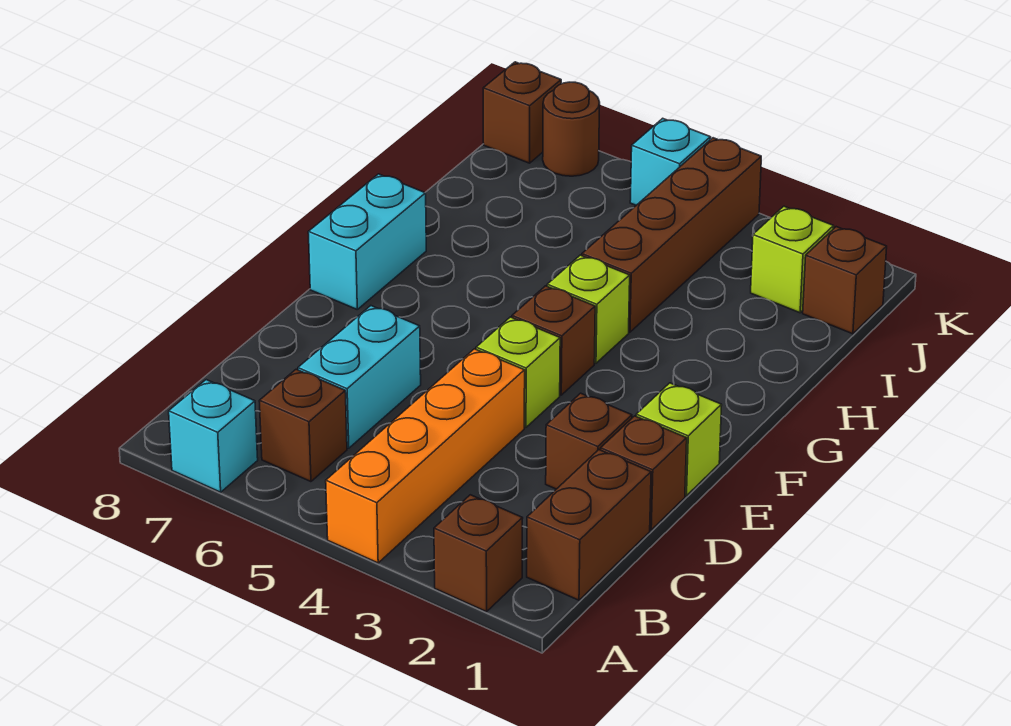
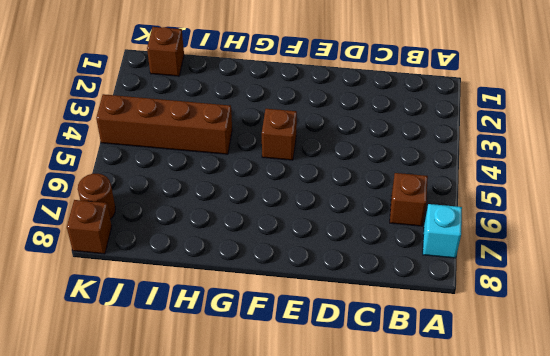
none -> brown brick A2 level 1
none -> orange brick A4:D4 level 1
none -> brown brick B1:C1 level 1

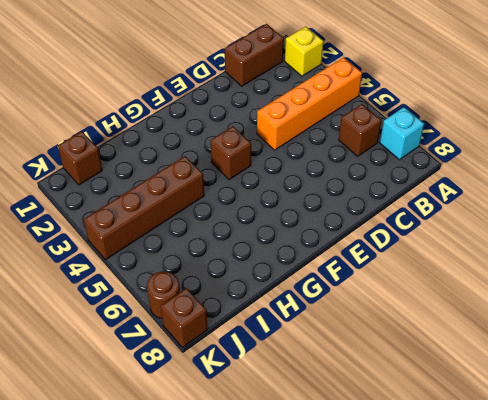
yellow brick A2 level 1 -> brown brick A2 level 1
none -> cyan brick C6:D6 level 1
none -> brown brick D1 level 1
none -> brown brick D2 level 1

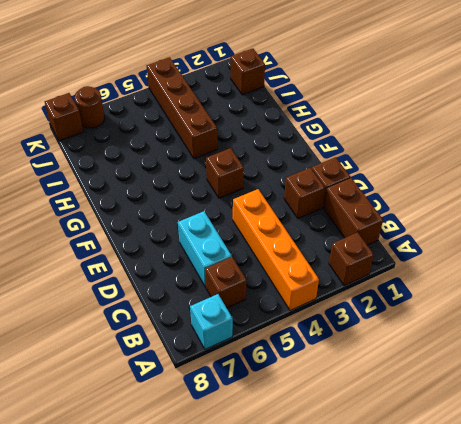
none -> lime brick E1 level 1
none -> lime brick E4 level 1
none -> cyan brick F8:G8 level 1

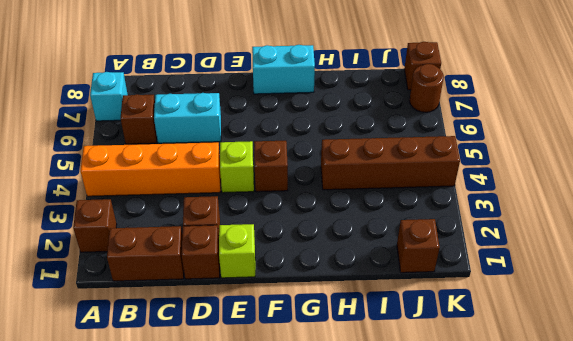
none -> lime brick G4 level 1
none -> lime brick J2 level 1
none -> cyan brick K5 level 1

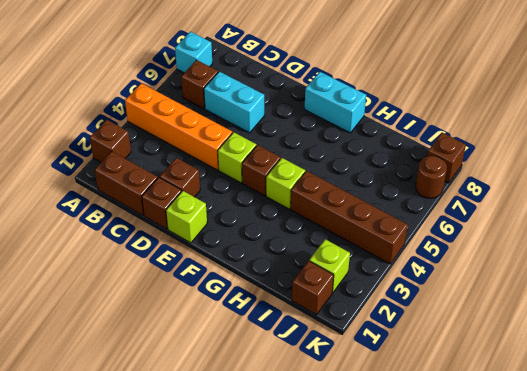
none -> cyan brick K5 level 1

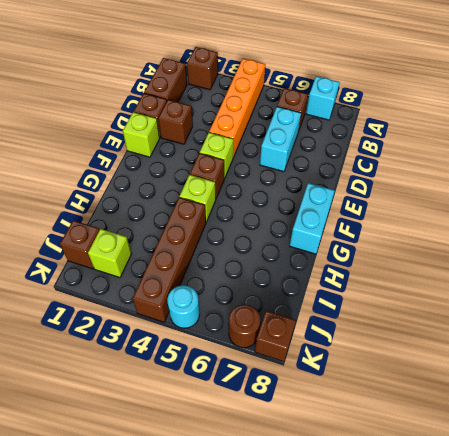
cyan round brick K5 level 1 -> cyan brick K5 level 1

